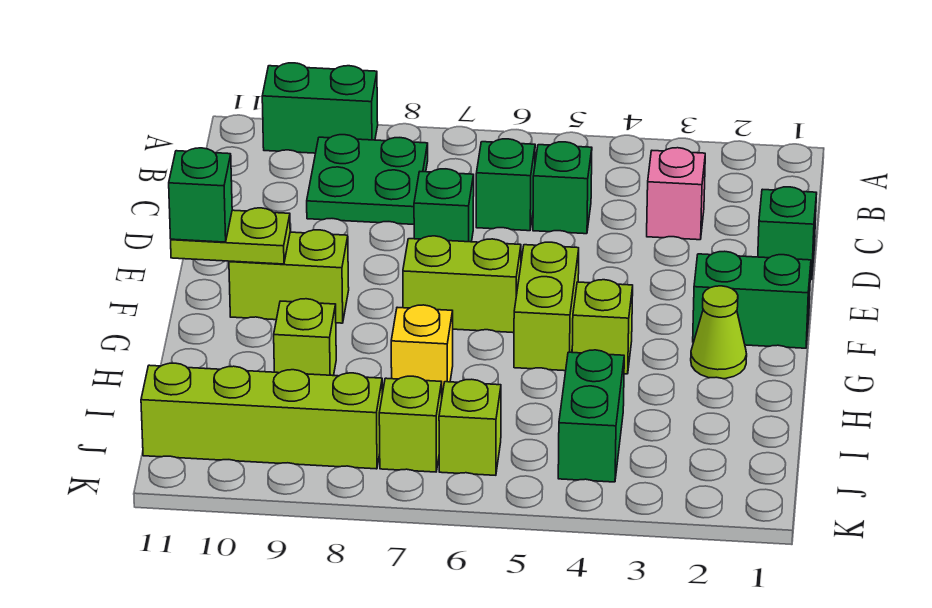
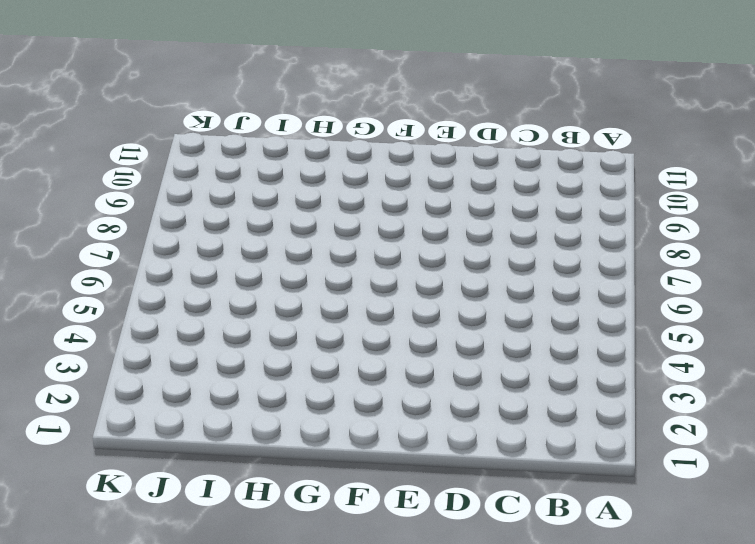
none -> green brick A9:A10 level 1
none -> green plate B8:C9 level 1
none -> pink brick C3 level 1

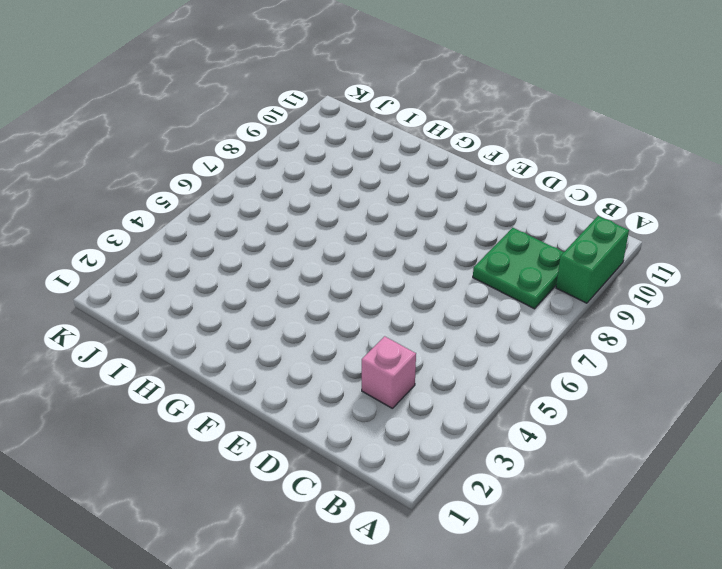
none -> green brick C5 level 1
none -> green brick C6 level 1
none -> green brick D1 level 1

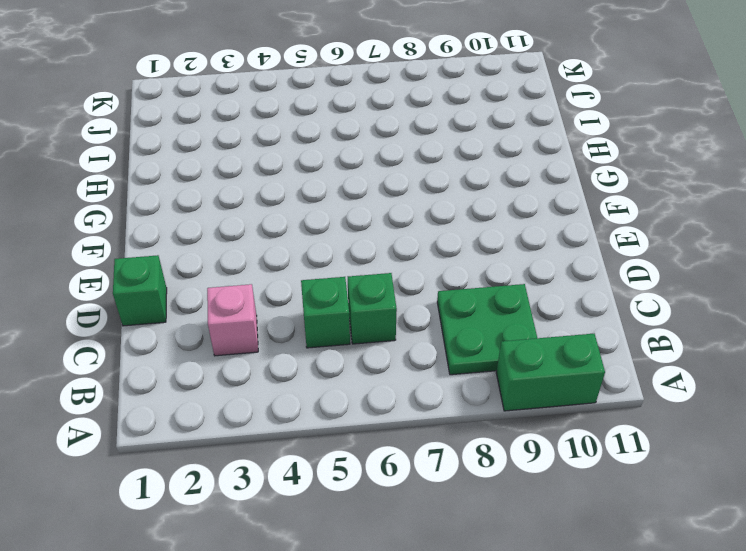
none -> green brick D7 level 1
none -> green brick F1:F2 level 1
none -> lime brick F5:G5 level 1

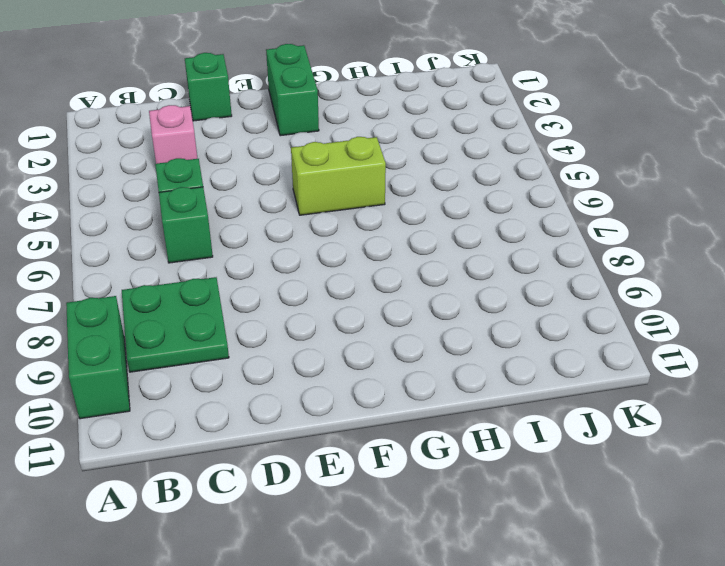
none -> green brick D7 level 1
none -> lime brick F6:F7 level 1
none -> lime brick F9:F10 level 1

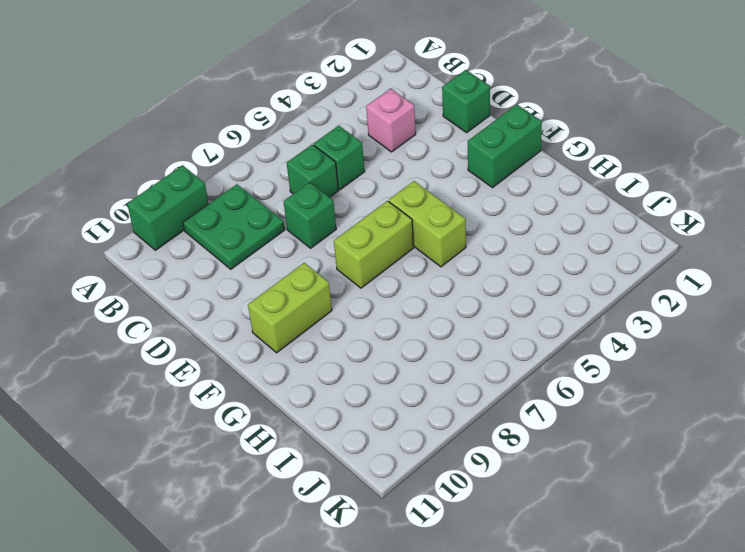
none -> lime cone G2 level 1
none -> lime brick G4 level 1
none -> yellow brick H7 level 1

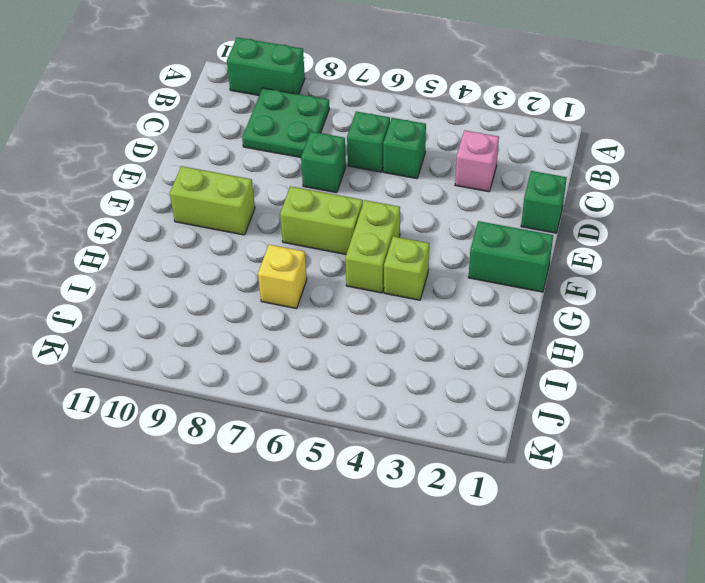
none -> lime cone G2 level 1
none -> lime brick H9 level 1
none -> green brick I4:J4 level 1

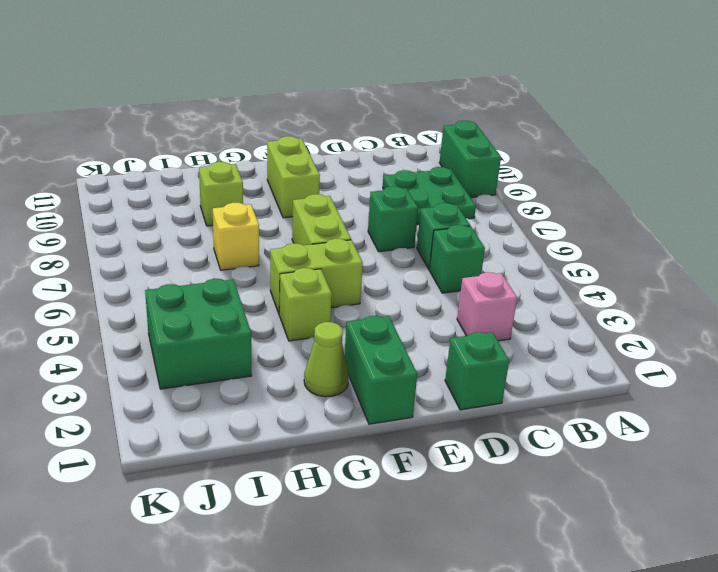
green brick I3:J4 level 1 -> green brick I4:J4 level 1
none -> lime brick J6 level 1
none -> lime brick J7 level 1
none -> lime brick J8:J11 level 1

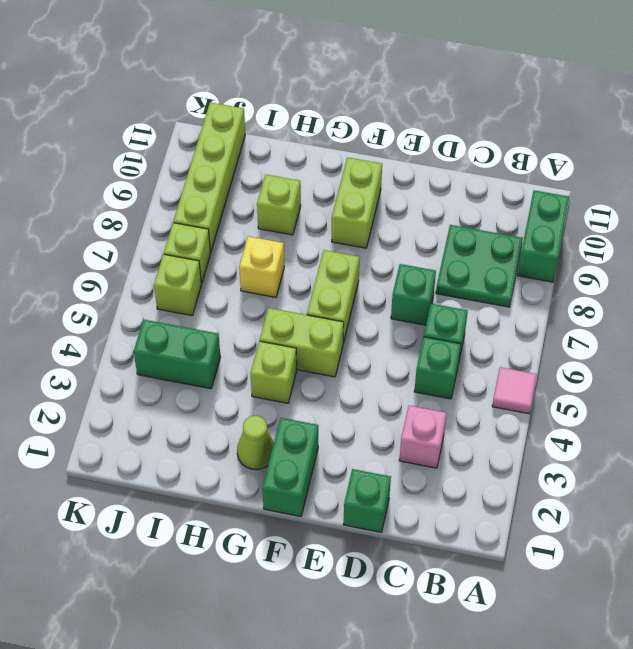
pink tile A5 level 1 -> none
none -> lime plate F10:F11 level 2
none -> green brick F11 level 3

